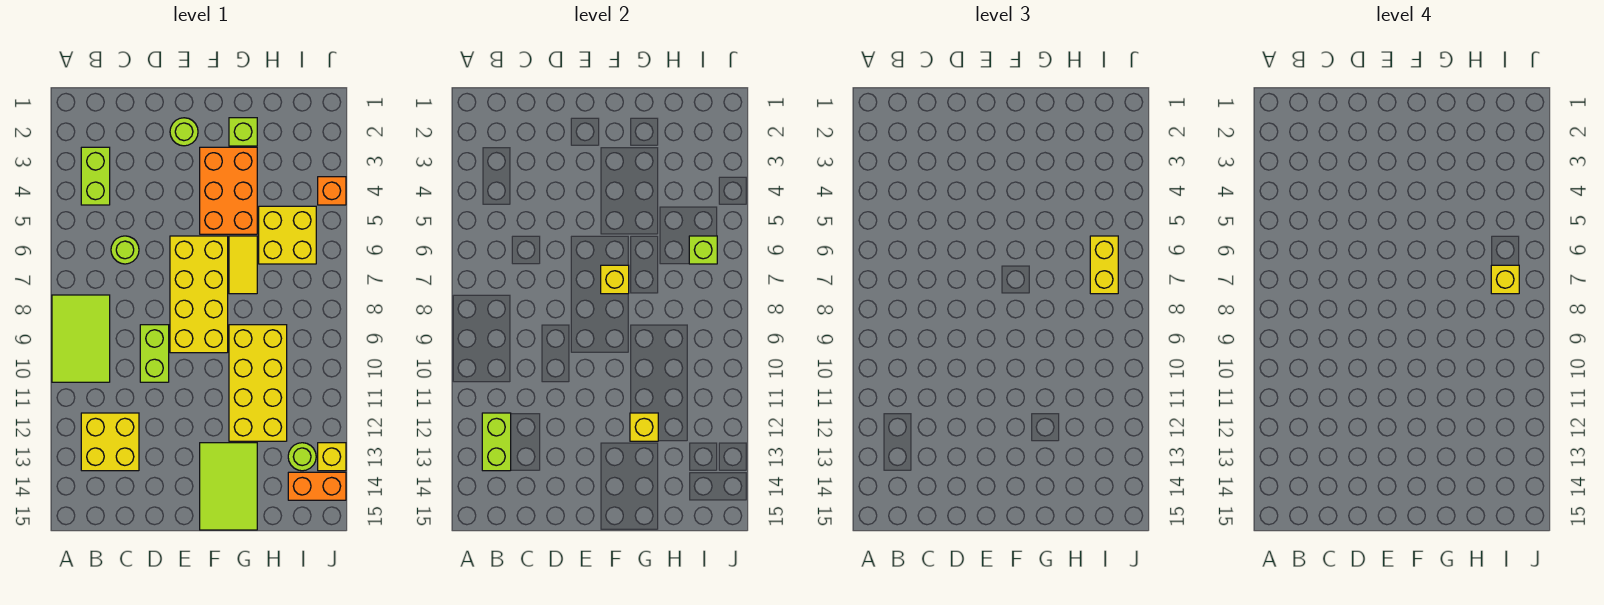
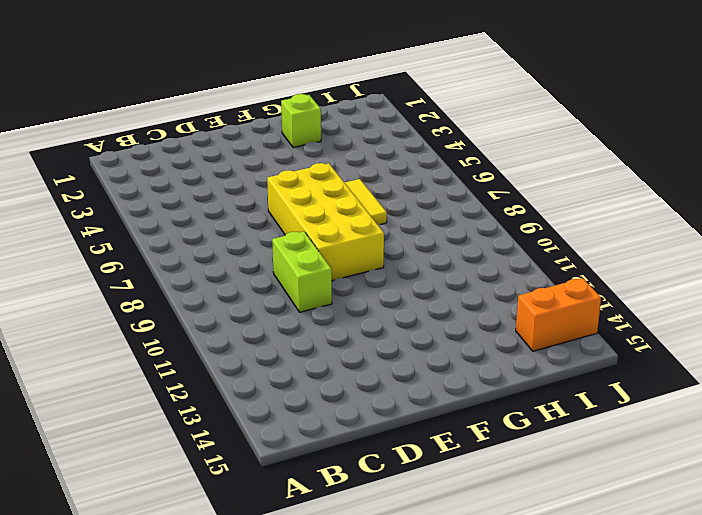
none -> lime tile A8:B10 level 1
none -> lime brick B3:B4 level 1
none -> yellow brick B12:C13 level 1

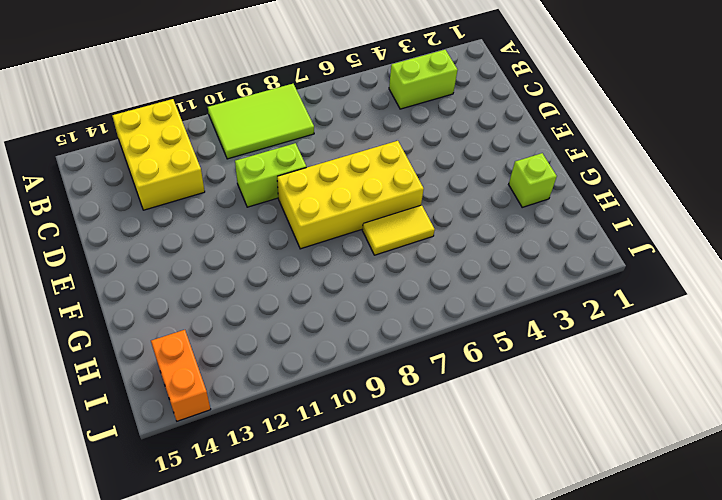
yellow brick A12:C13 level 1 -> yellow brick B12:C13 level 1
none -> lime round brick C6 level 1
none -> lime round brick E2 level 1
none -> orange brick F3:G5 level 1

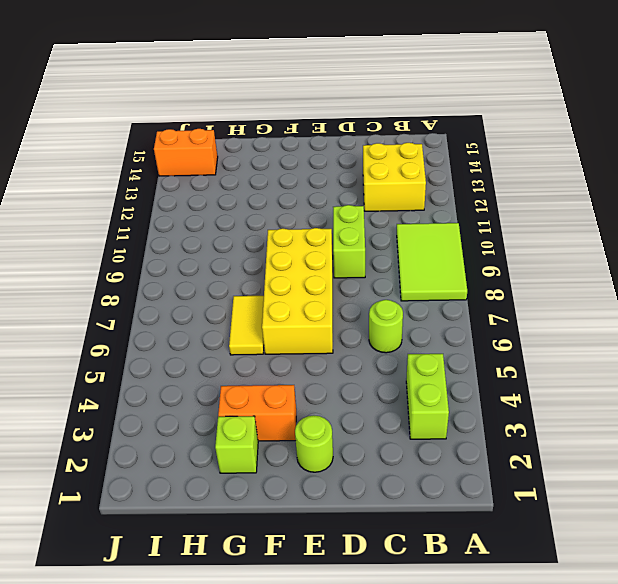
orange brick F3:G3 level 1 -> orange brick F3:G5 level 1
none -> lime tile F13:G15 level 1
none -> yellow brick G9:H12 level 1
none -> yellow brick H5:I6 level 1

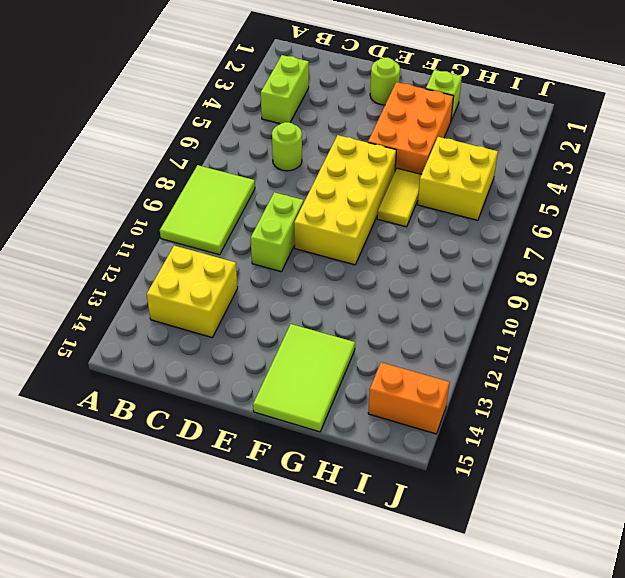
none -> yellow brick G9:H12 level 1
none -> lime round brick I13 level 1
none -> orange brick J4 level 1

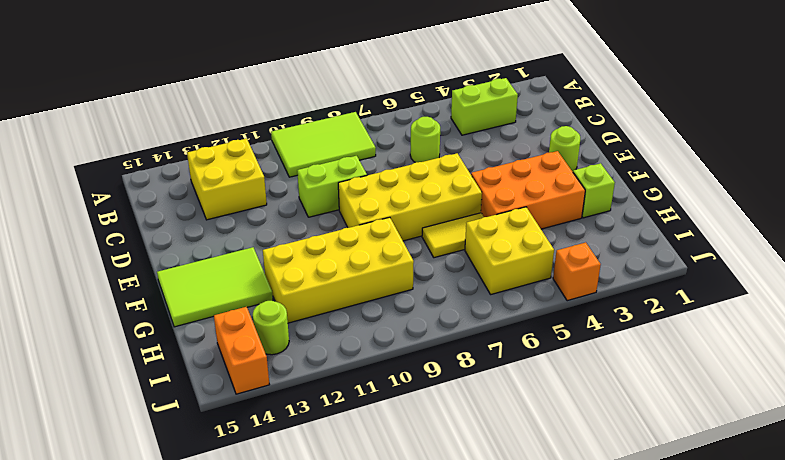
none -> yellow brick J13 level 1
none -> lime brick B12:B13 level 2
none -> yellow brick F7 level 2

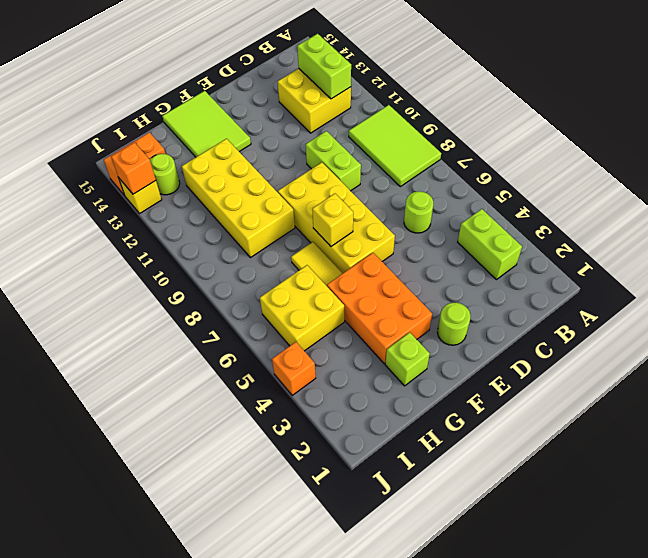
orange brick J13 level 2 -> none
none -> yellow brick G12 level 2
none -> lime brick I6 level 2
none -> yellow brick I6:I7 level 3

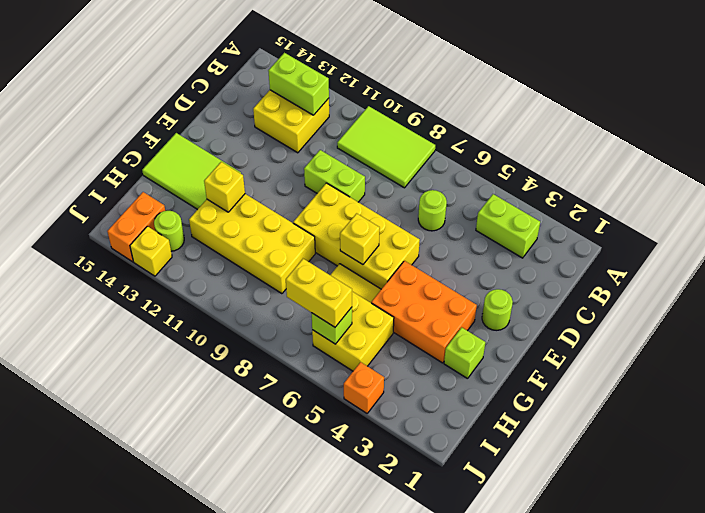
none -> yellow brick I7 level 4

